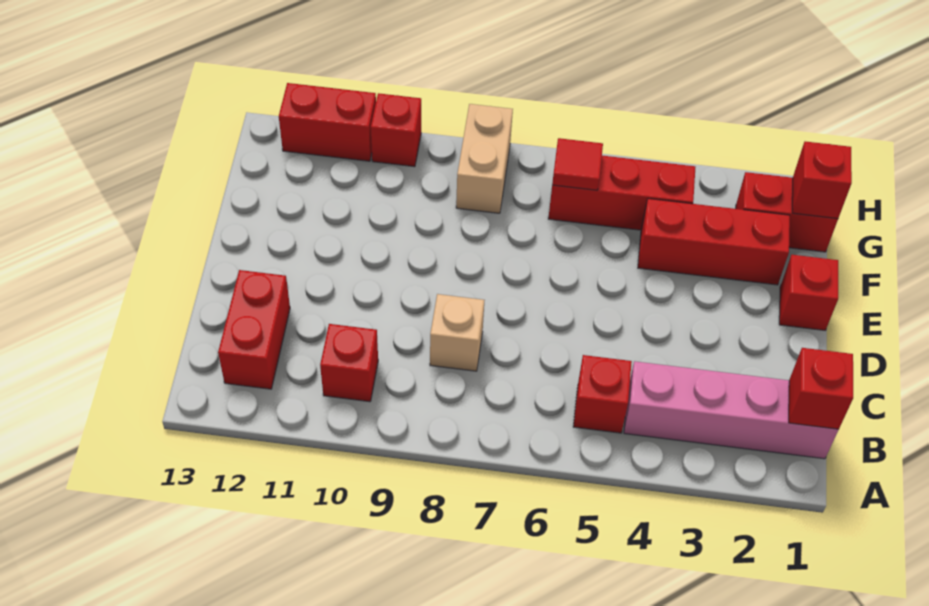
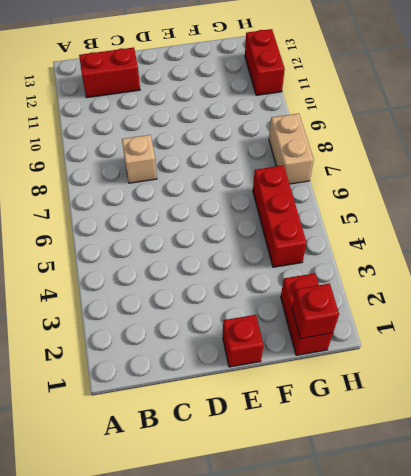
tan brick H7:H8 level 1 -> tan brick G8:H8 level 1
none -> pink brick B1:B4 level 1
none -> red brick B5 level 1
none -> red brick B10 level 1

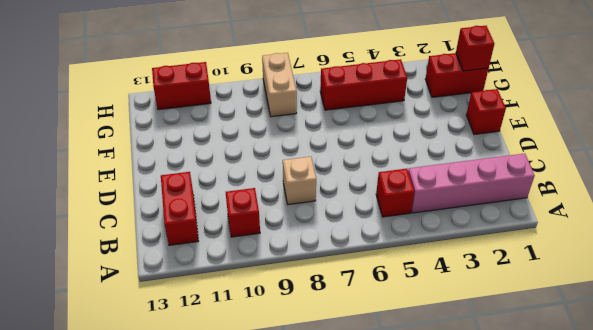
none -> red brick F2:F4 level 1
none -> red brick H10 level 1
none -> red brick B1 level 2

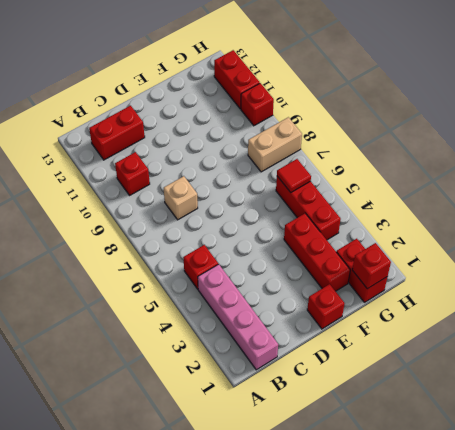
none -> red brick B1 level 2

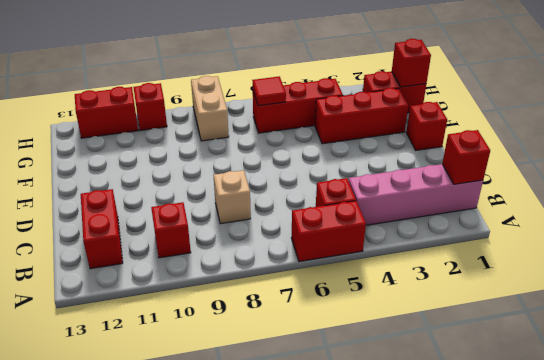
red brick A5:A6 level 1 -> none

